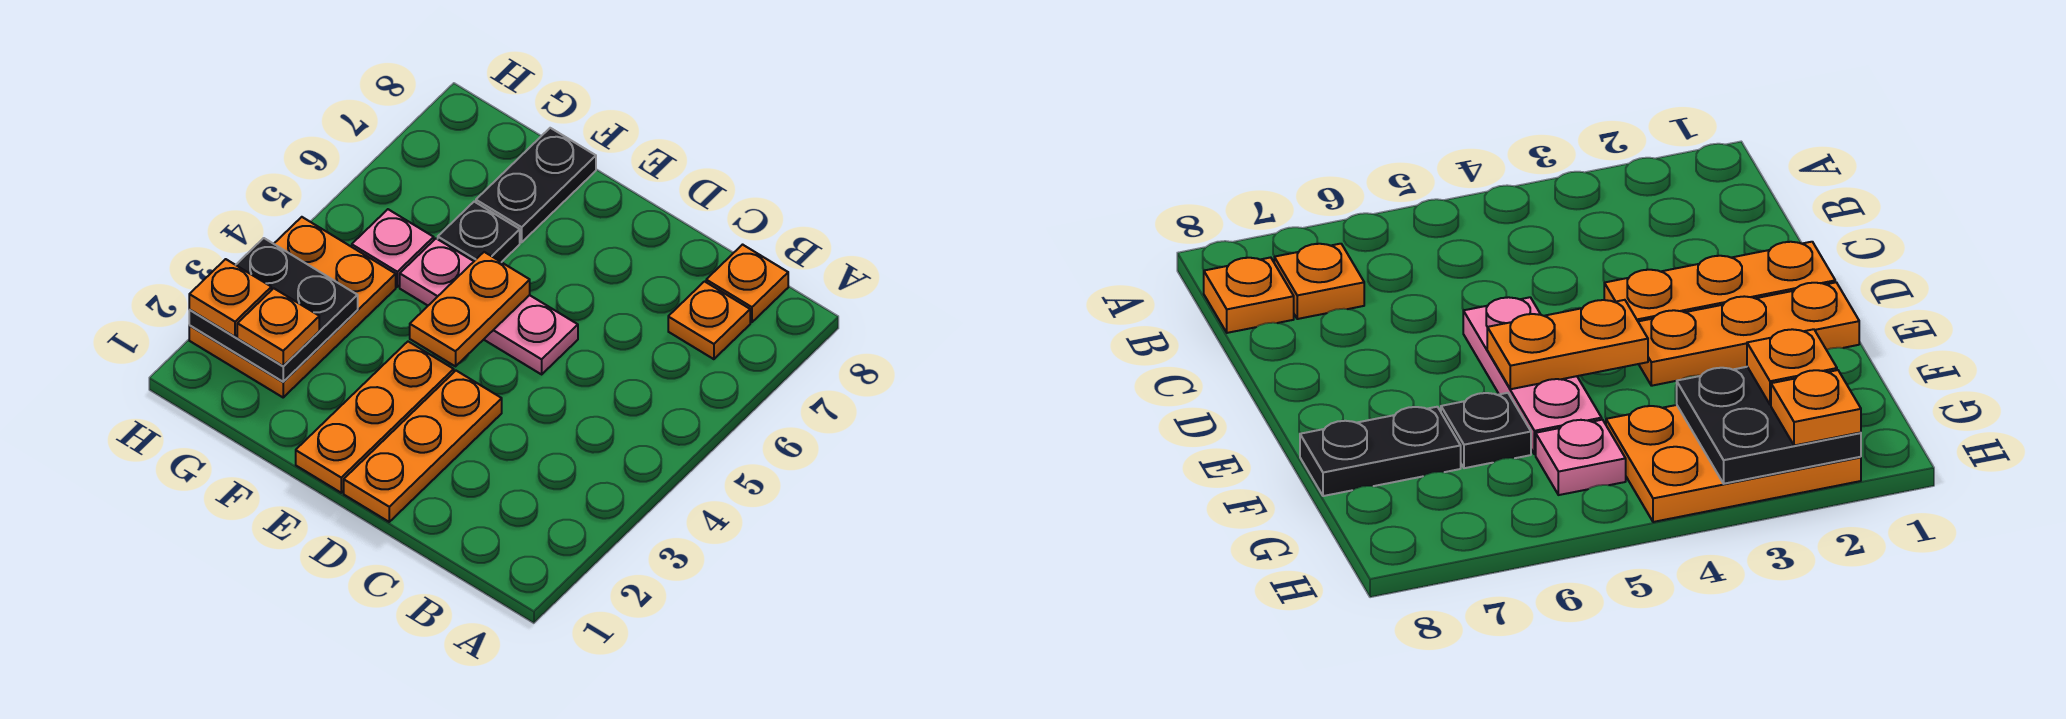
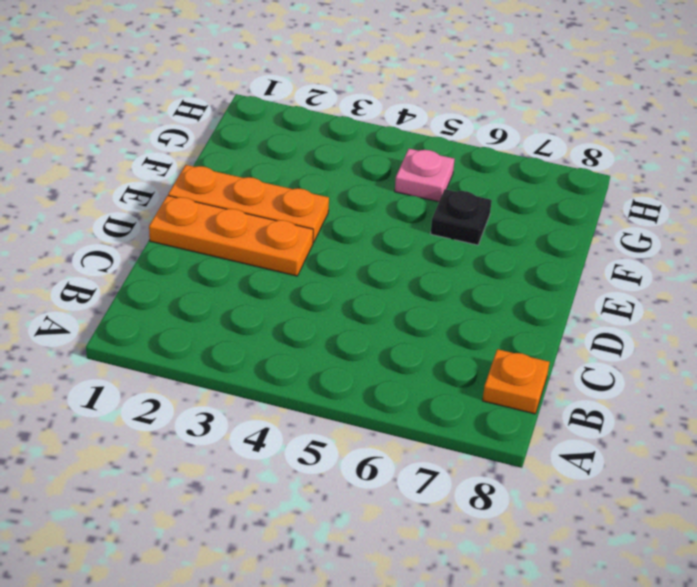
none -> orange plate B7 level 1
none -> pink plate D5:F5 level 1
none -> black plate F7:F8 level 1

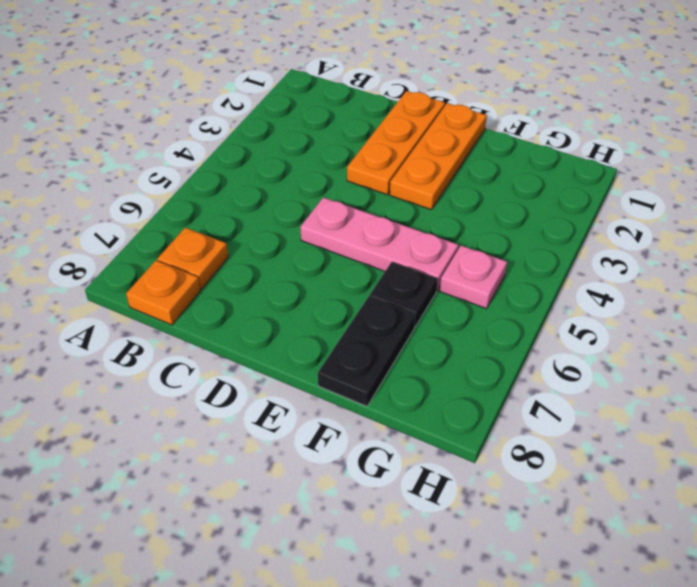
none -> orange plate G2:H4 level 1
none -> orange plate E4:E5 level 2
none -> black plate G2:H3 level 2

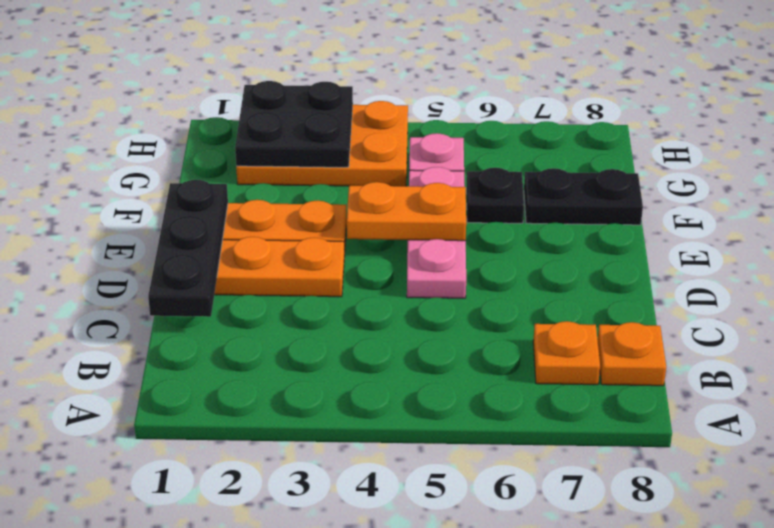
black plate C1:E1 level 2 -> none
none -> orange plate G2 level 3
none -> orange plate H2 level 3

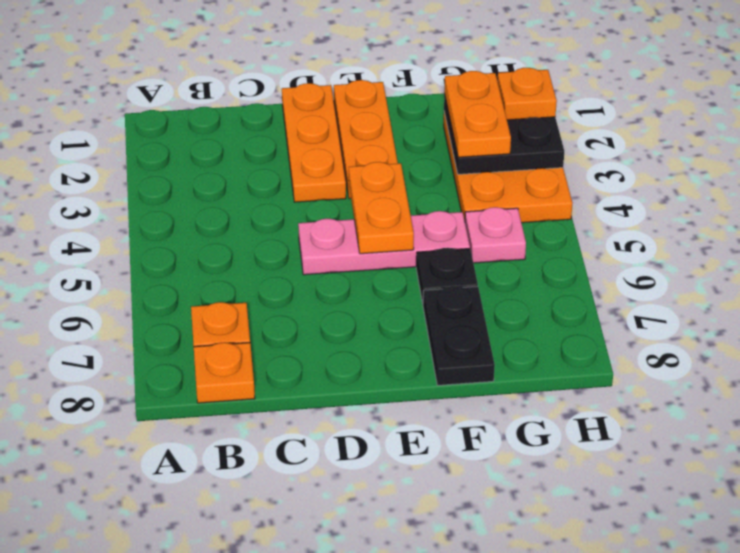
orange plate G2:G3 level 3 -> orange plate G2 level 3

